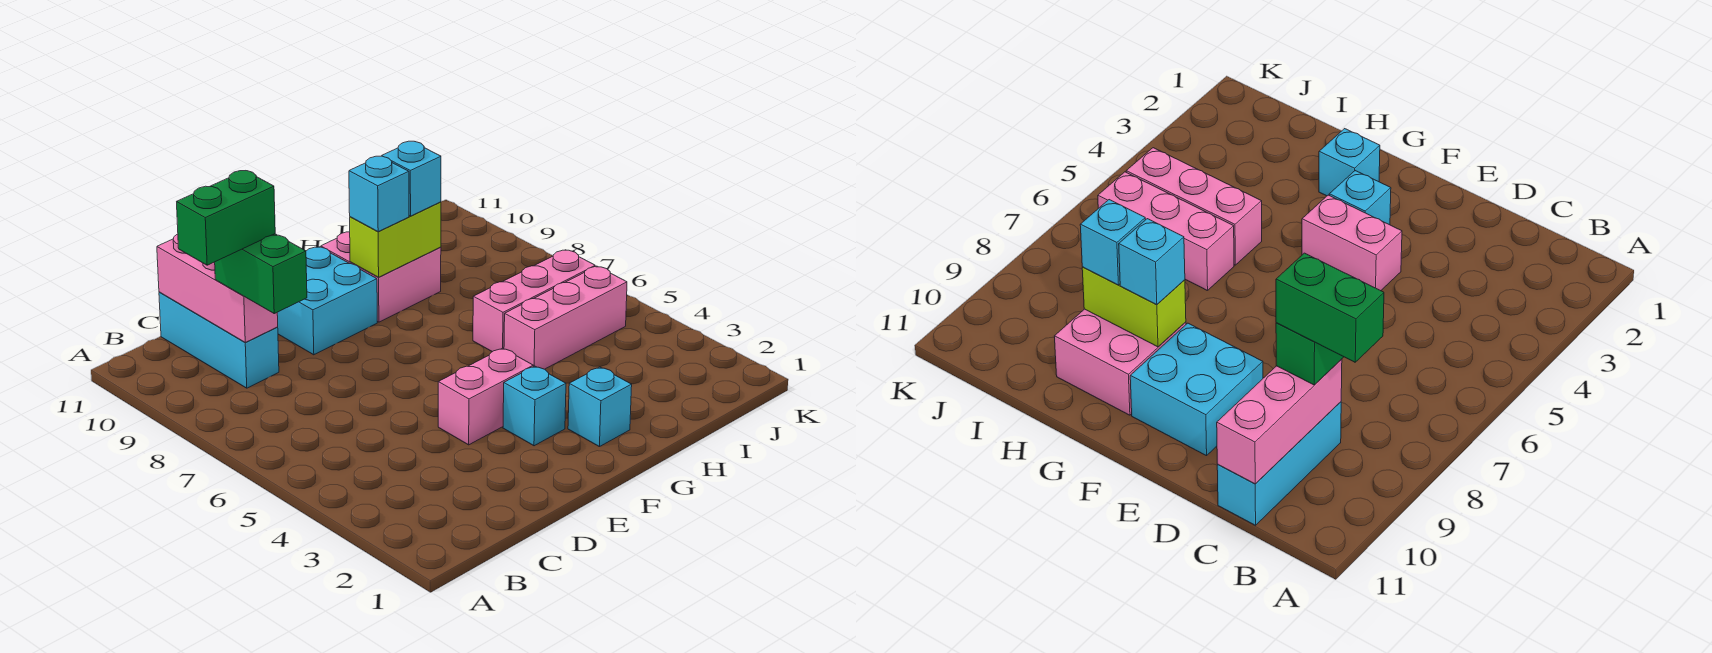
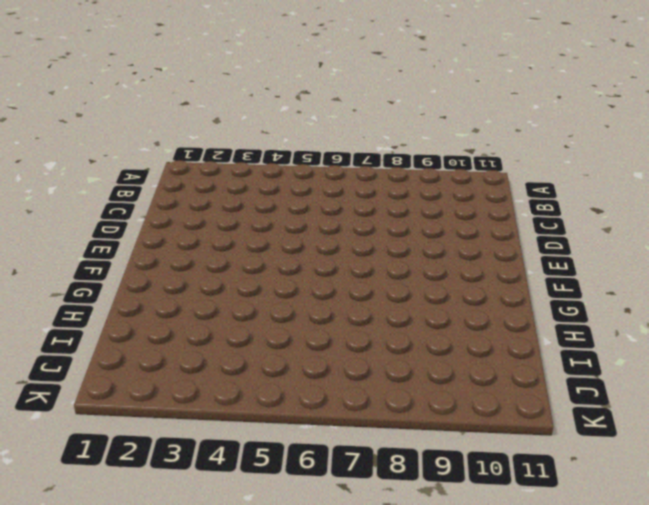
none -> cyan brick C9:C11 level 1
none -> pink brick E4:F4 level 1
none -> cyan brick E9:F10 level 1

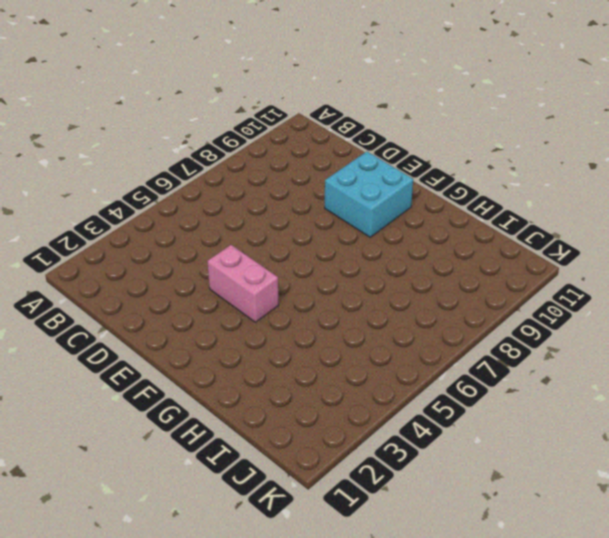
none -> cyan brick C9:C11 level 1
none -> cyan brick F3 level 1
none -> cyan brick G2 level 1

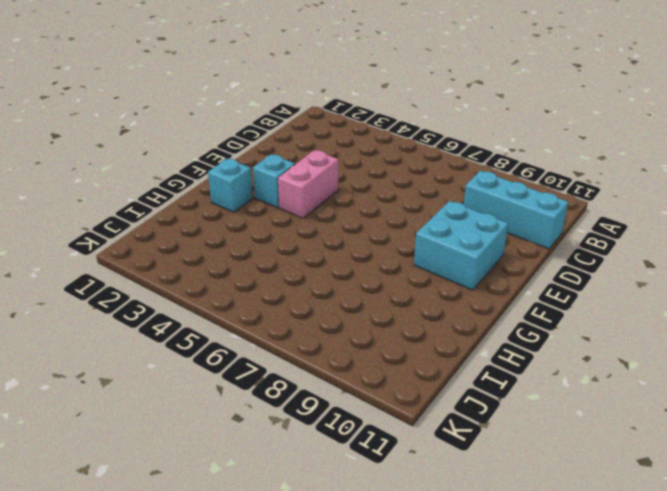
none -> pink brick G9:H10 level 1
none -> pink brick H5:J5 level 1
none -> pink brick H6:J6 level 1

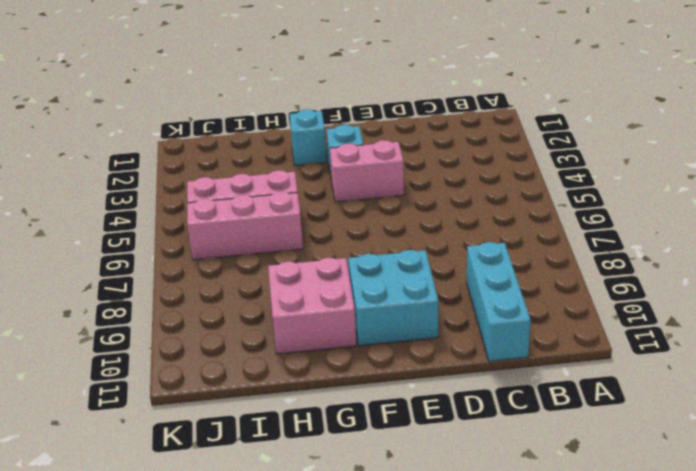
none -> pink brick C9:C11 level 2
none -> lime brick G9:H9 level 2
none -> green brick C8:C9 level 3

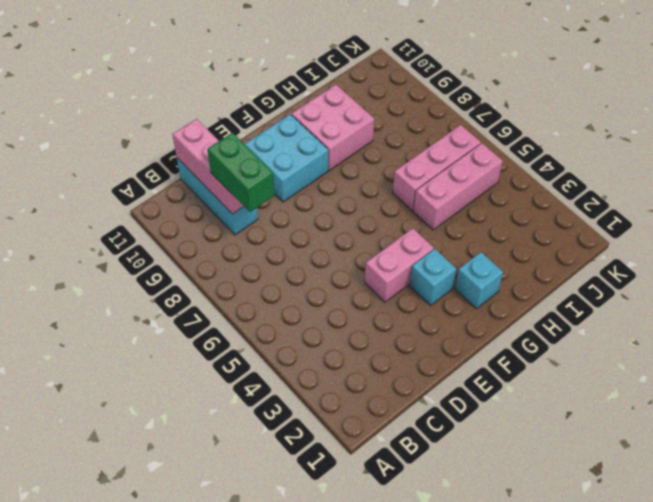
none -> lime brick G9:H9 level 2
none -> cyan brick G9 level 3
none -> cyan brick H9 level 3

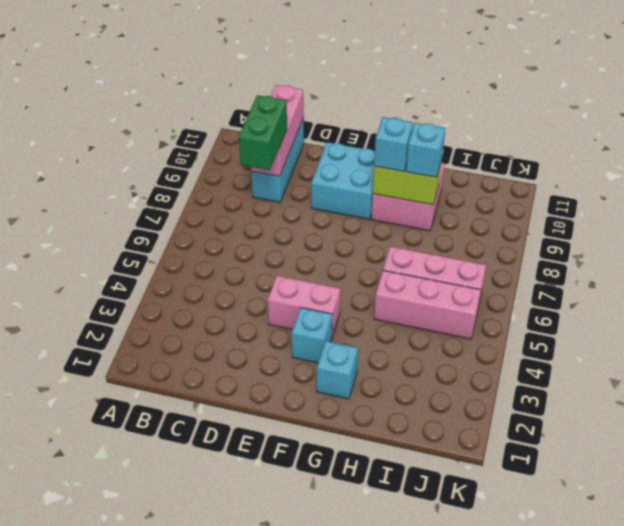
none -> green brick B9:C9 level 4

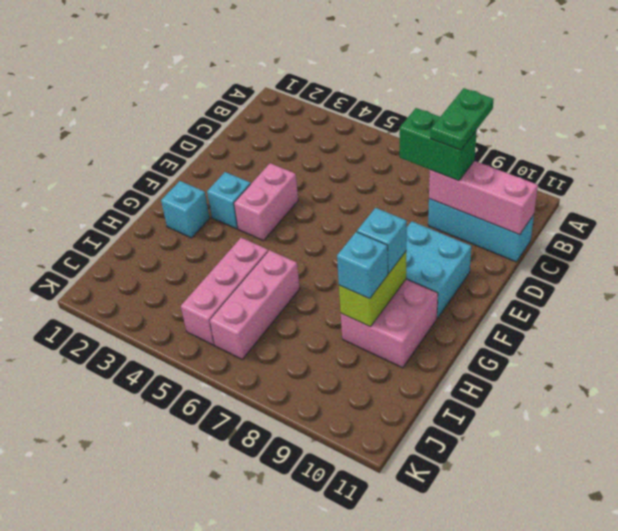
green plate B9:C9 level 4 -> green brick B9:C9 level 4

